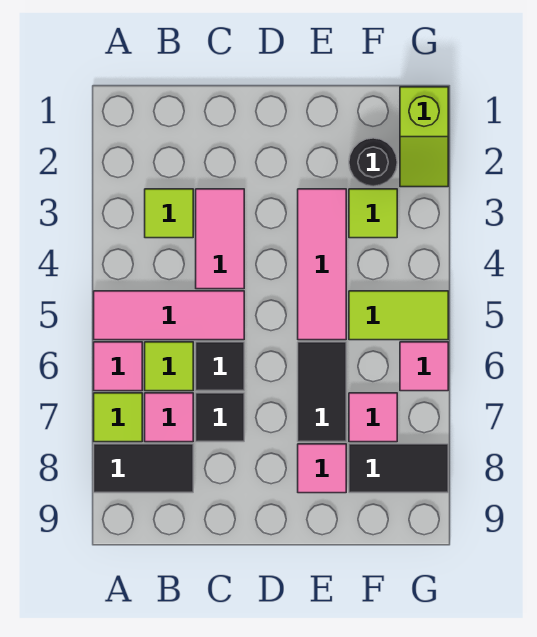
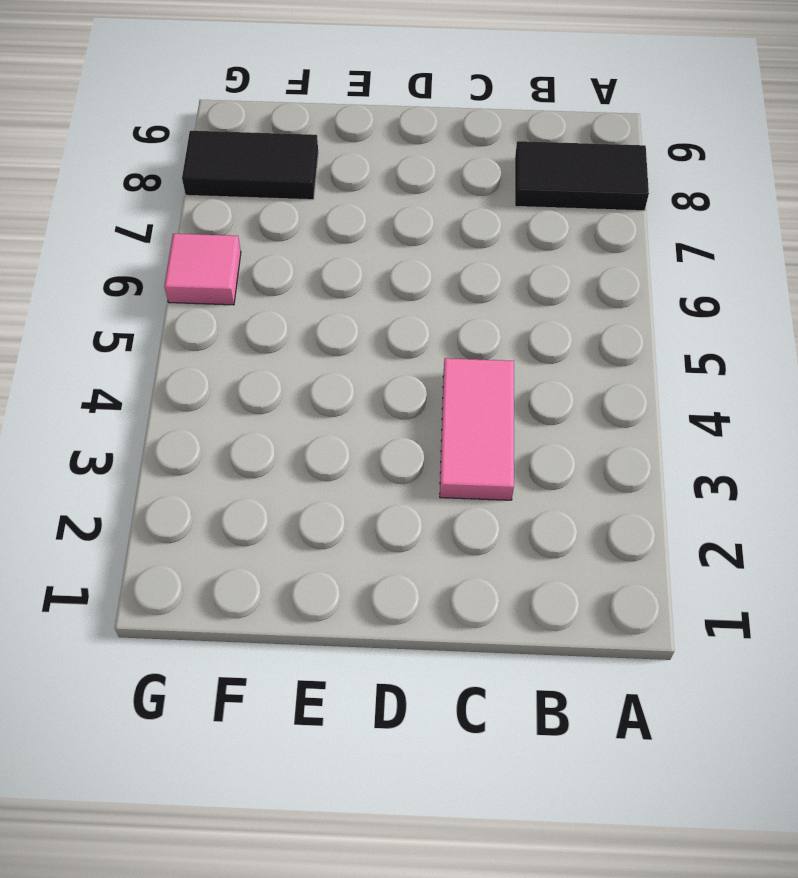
none -> pink tile A5:C5 level 1
none -> pink tile A6 level 1
none -> lime tile A7 level 1

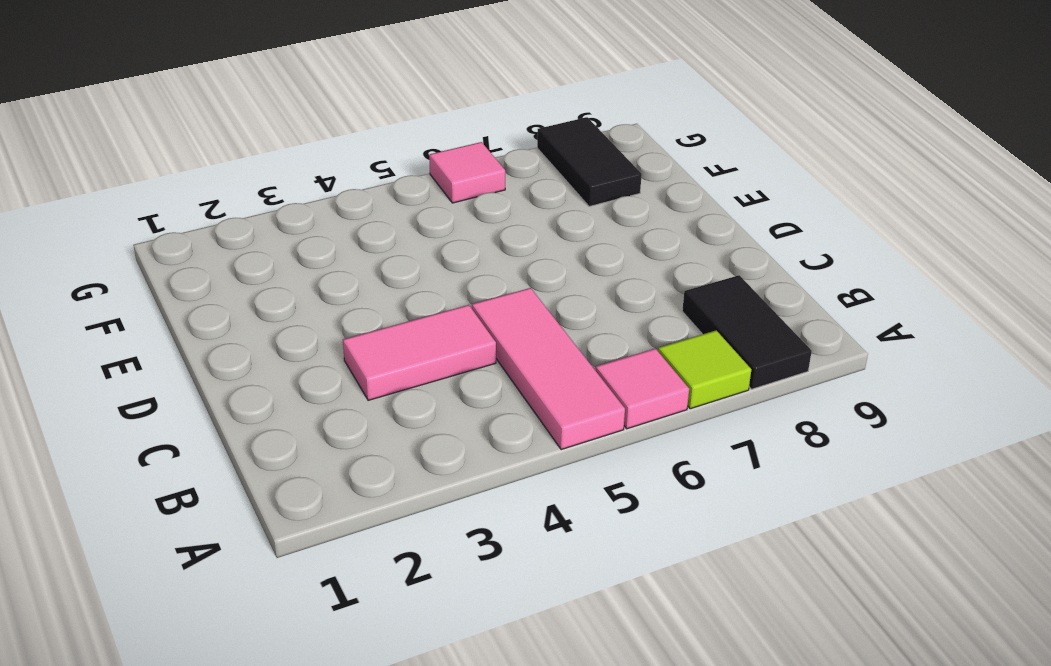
none -> lime tile B3 level 1
none -> lime tile B6 level 1
none -> pink tile B7 level 1

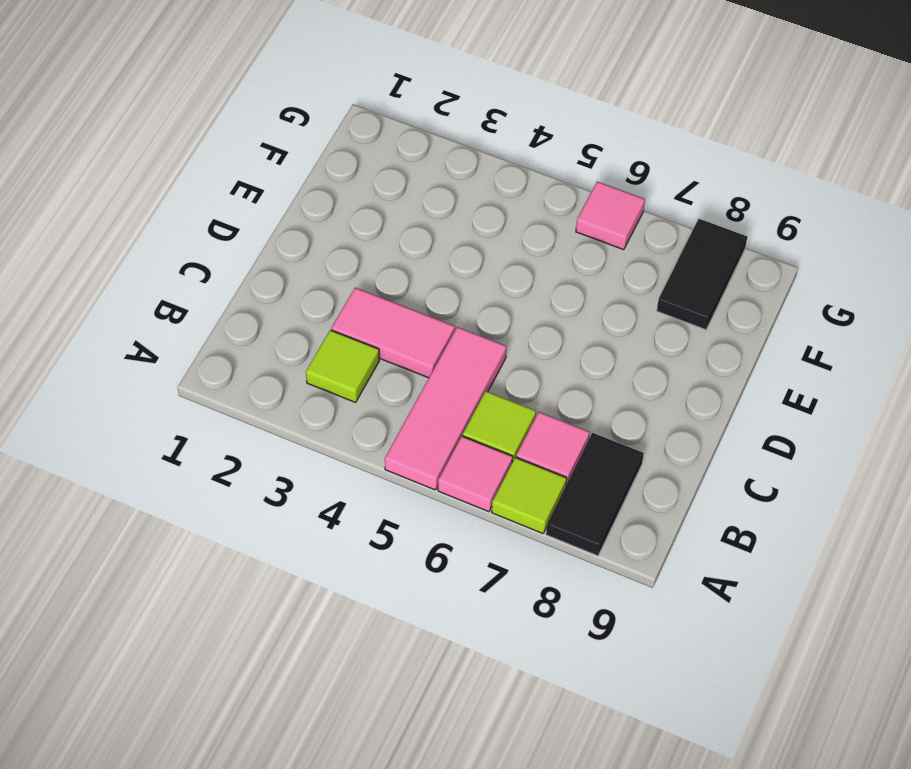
none -> black tile C6 level 1
none -> black tile C7 level 1
none -> pink tile E3:E5 level 1

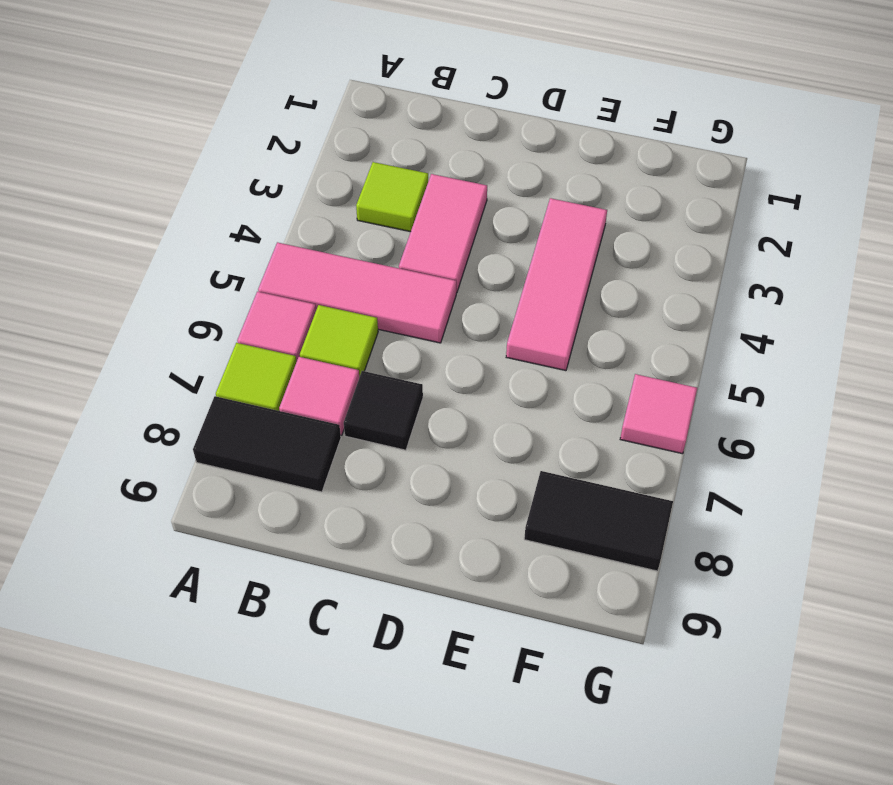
none -> black tile C6 level 1
none -> black tile E6:E7 level 1
none -> pink tile E8 level 1

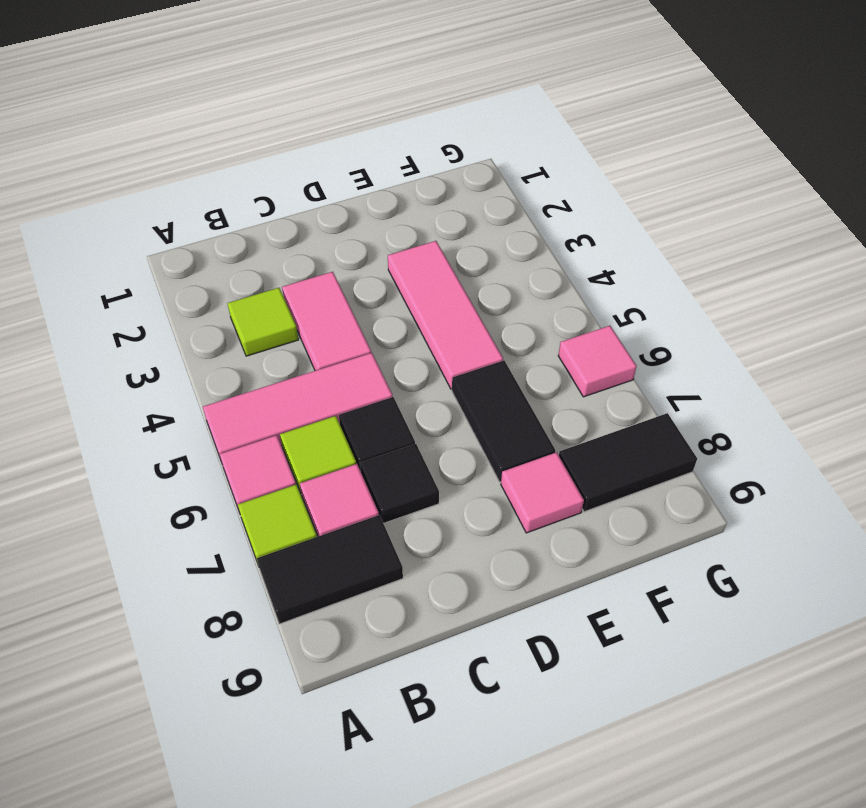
none -> black round brick F2 level 1
none -> lime tile F3 level 1
none -> lime tile F5:G5 level 1

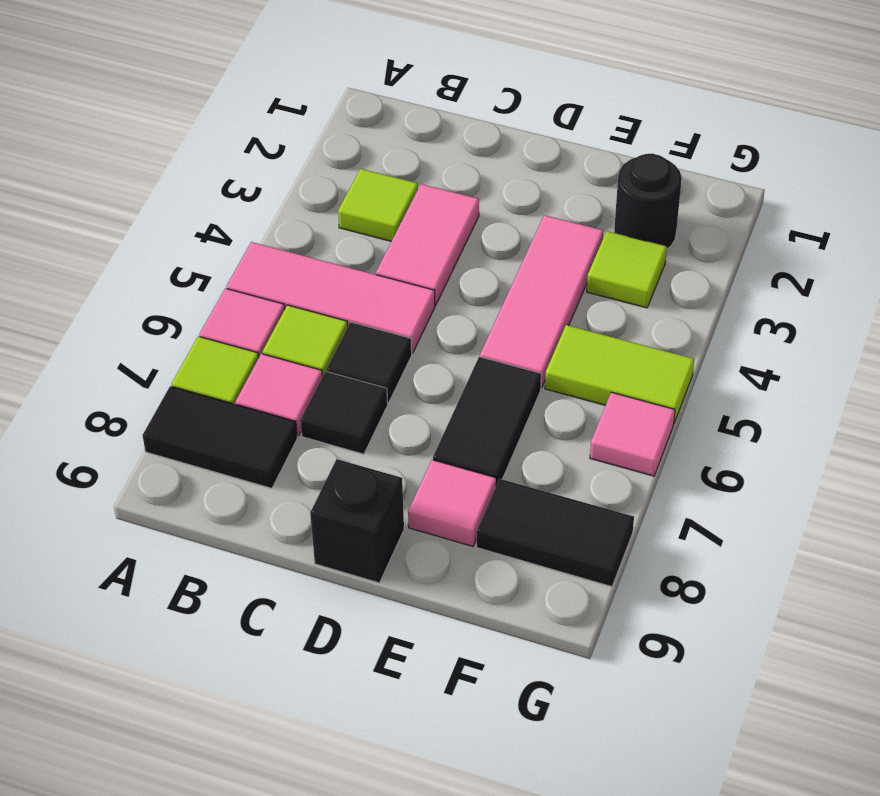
black brick D9 level 1 -> none
none -> pink tile F7 level 1
none -> lime slope G1:G2 level 1 top 1

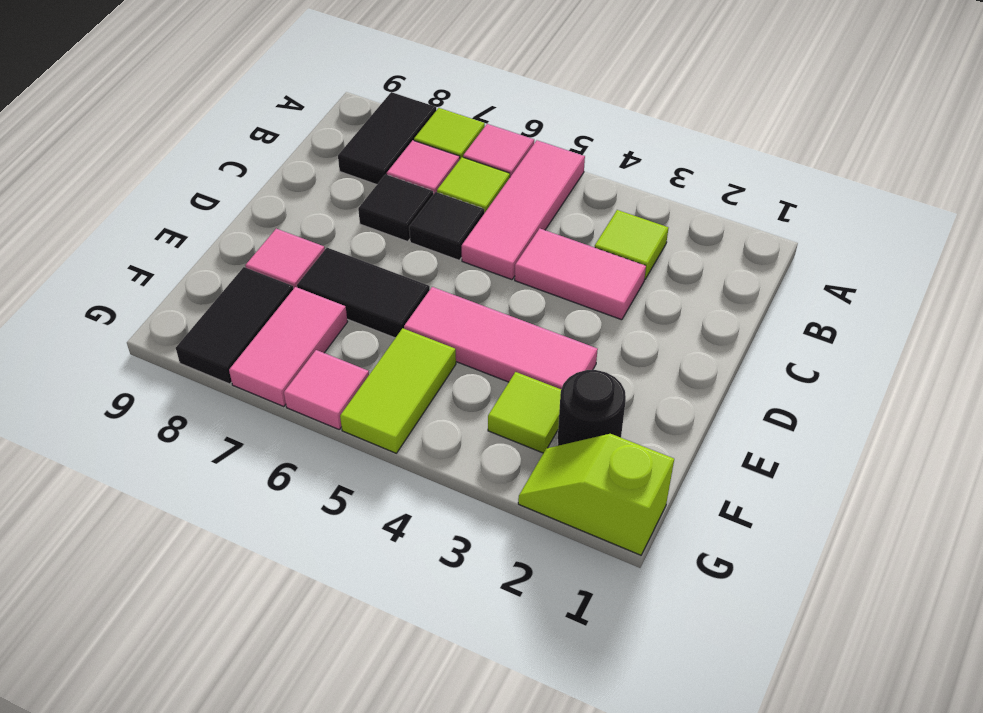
pink tile F7:G7 level 1 -> pink tile F7 level 1

